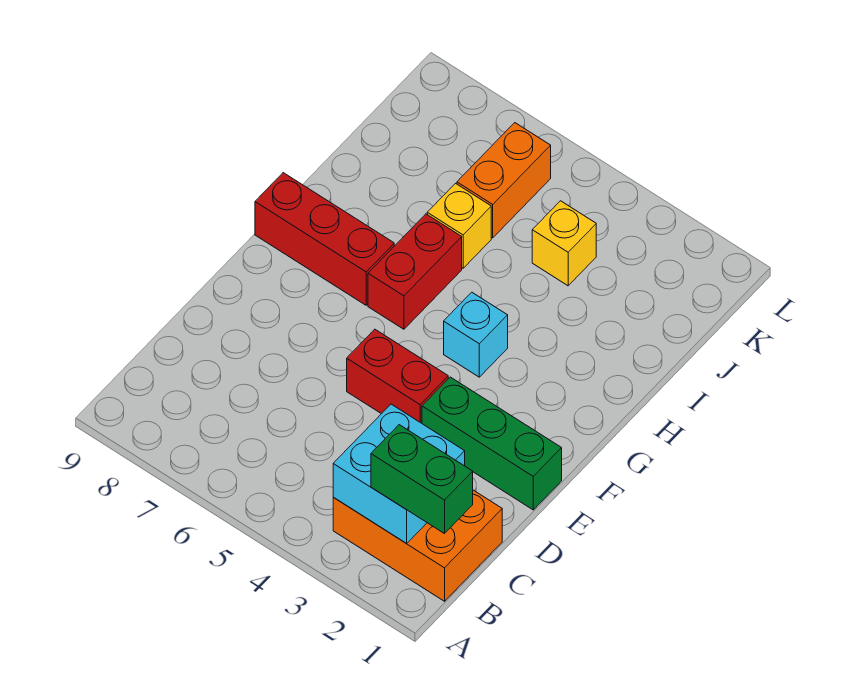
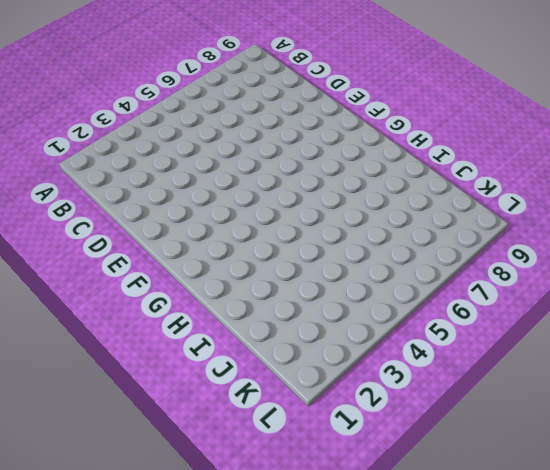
none -> orange brick B1:C3 level 1
none -> green brick E1:E3 level 1

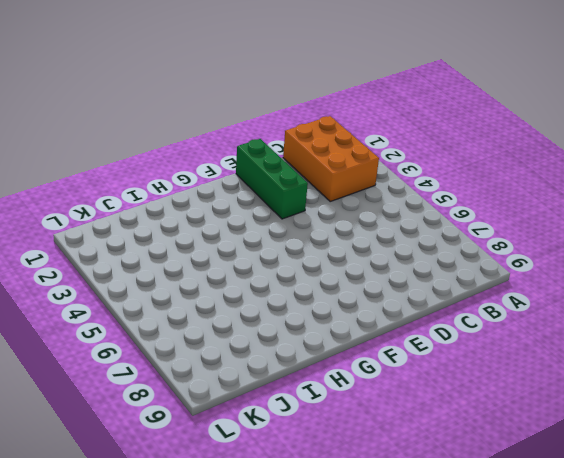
none -> red brick E4:E5 level 1
none -> cyan brick G4 level 1

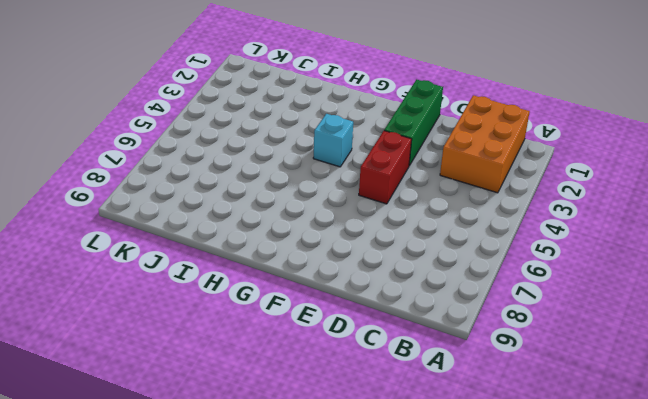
none -> red brick G6:H6 level 1
none -> red brick G7:G9 level 1

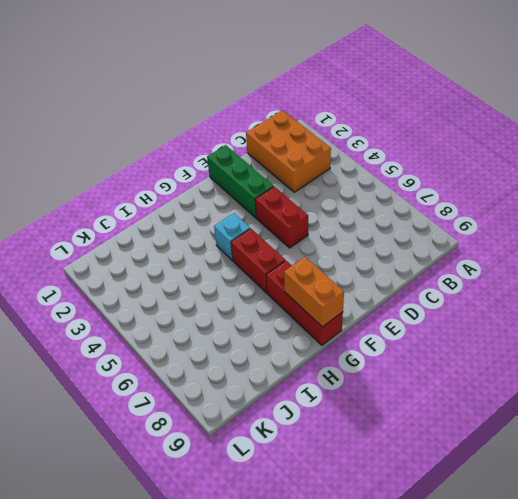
red brick G5:G6 level 1 -> red brick G6:H6 level 1
orange brick G8:G9 level 2 -> orange brick J6:K6 level 1
none -> yellow brick I6 level 1
none -> yellow brick J4 level 1

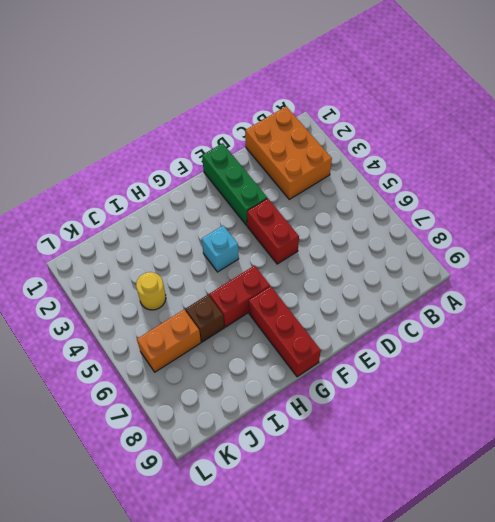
brown brick I6 level 1 -> yellow brick I6 level 1
yellow round brick J4 level 1 -> yellow brick J4 level 1
none -> cyan brick B2:C3 level 2
none -> green brick B1:B2 level 3

